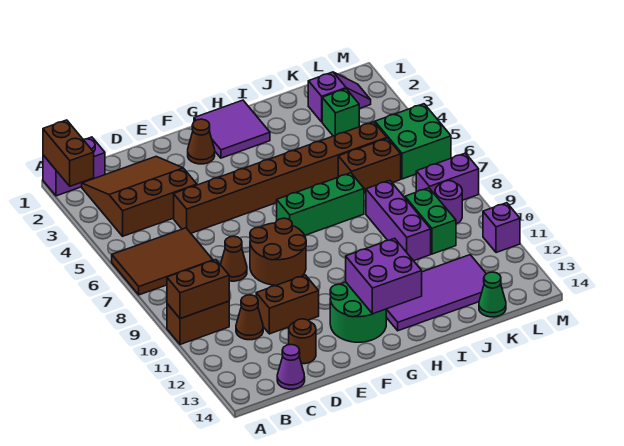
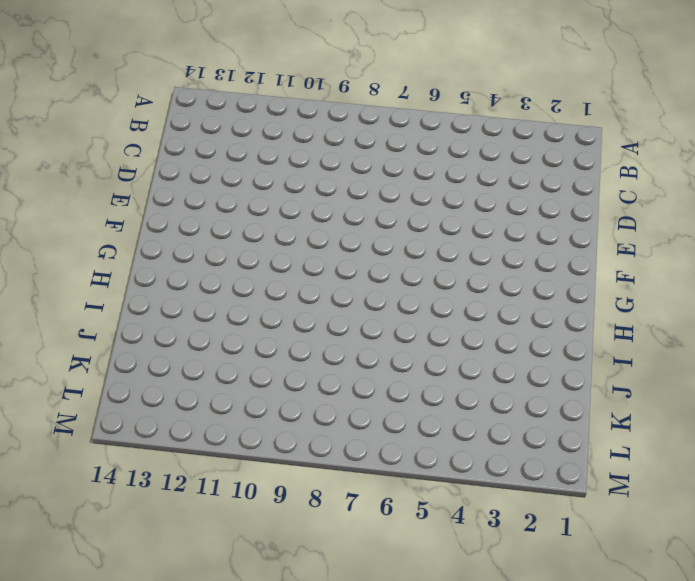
none -> purple brick A1:B1 level 1
none -> brown tile A6:C7 level 1
none -> brown brick A10:B10 level 1

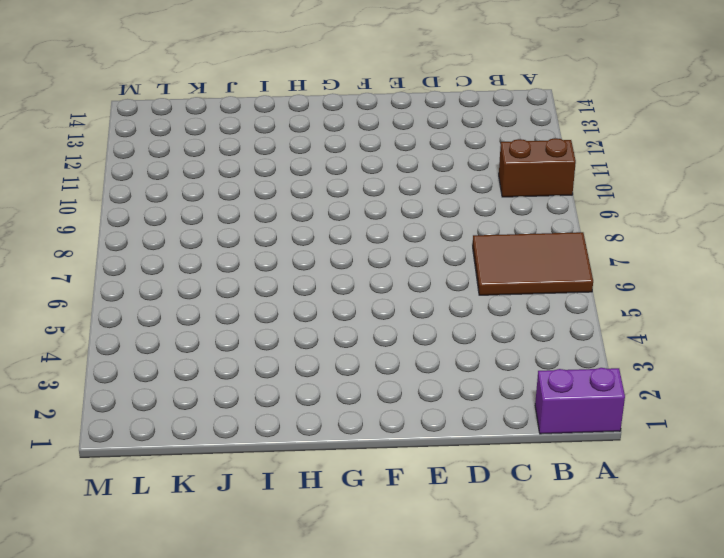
none -> brown slope B2:D4 level 1 top 4
none -> brown cone C11 level 1
none -> purple cone C14 level 1

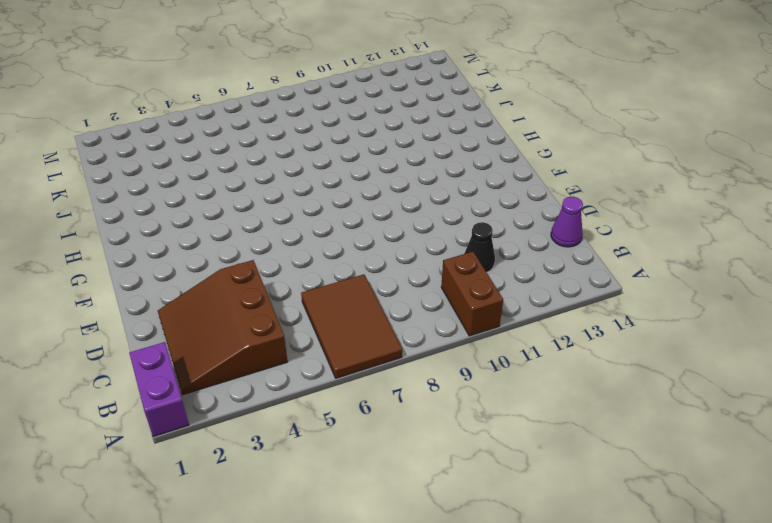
black cone C11 level 1 -> brown cone C11 level 1
none -> brown brick D5:K5 level 1
none -> brown cone D8 level 1
none -> brown brick D11:E11 level 1

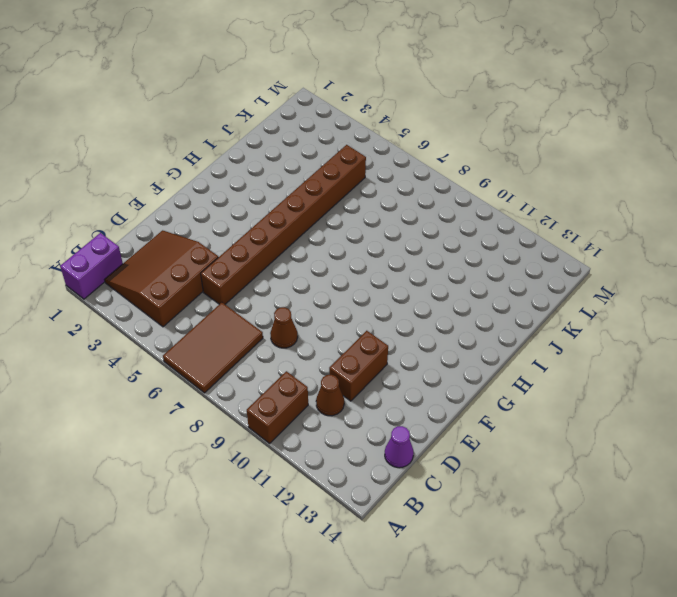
none -> brown round brick D13 level 1
none -> brown round brick E8:F9 level 1
none -> brown cone F2 level 1

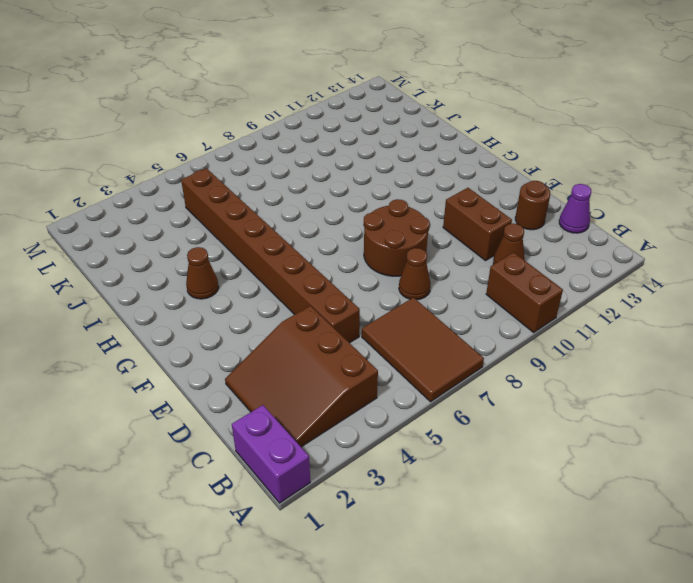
brown cone H3 level 1 -> brown cone F2 level 1
none -> green round brick F12:G13 level 1
none -> purple tile G1:H2 level 1
none -> green brick G7:I7 level 1

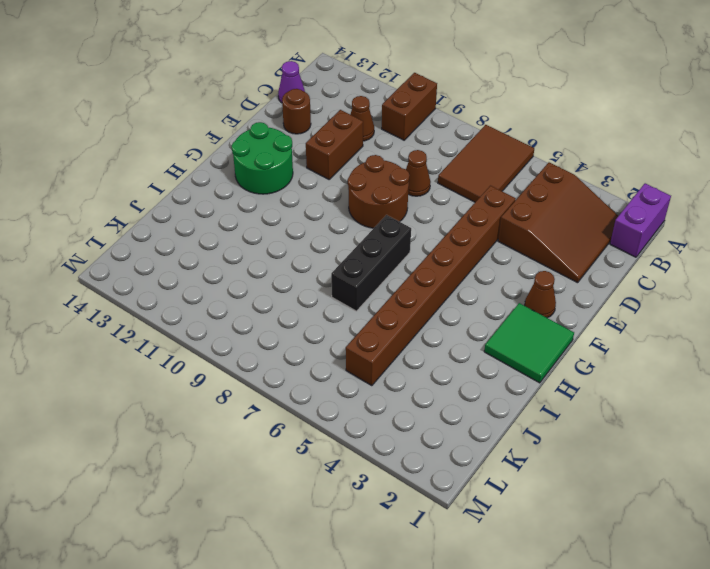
green tile G1:H2 level 1 -> purple tile G1:H2 level 1
black brick G7:I7 level 1 -> green brick G7:I7 level 1
none -> purple tile H12:K13 level 1
none -> brown brick J6:K6 level 1
none -> purple brick J8:J10 level 1

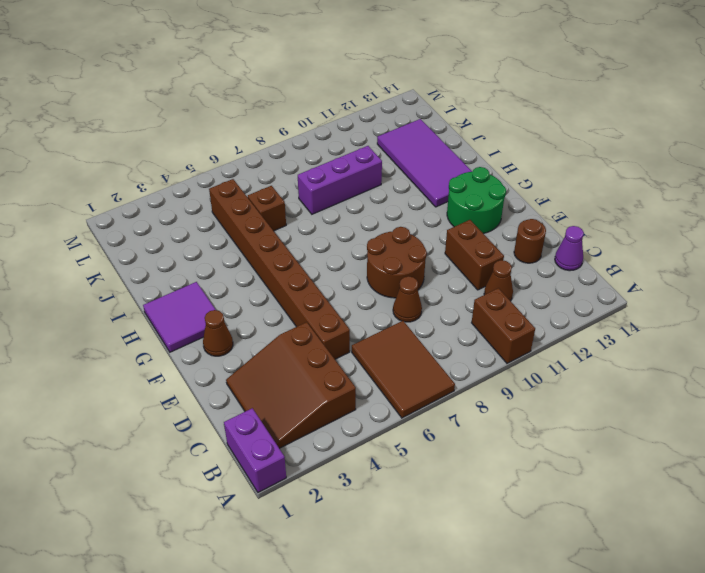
brown brick J6 level 1 -> brown brick J6:K6 level 1
none -> green brick G7:I7 level 1
none -> purple slope K2:L2 level 1 top K
none -> green brick K3 level 1

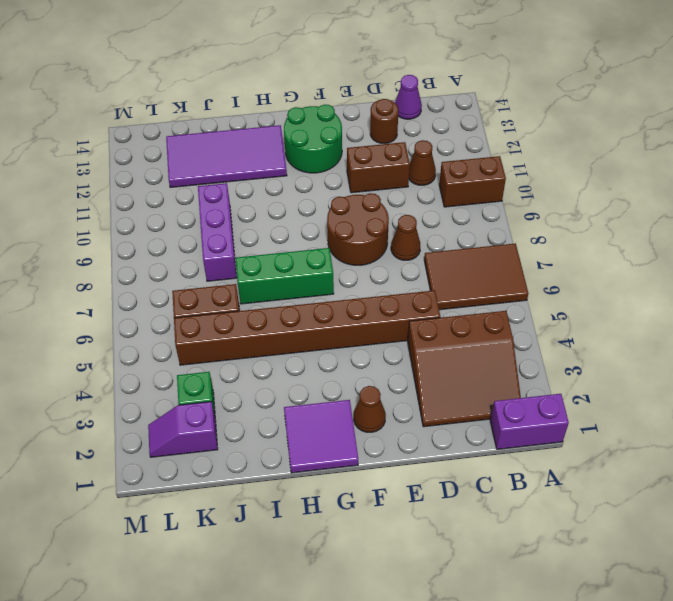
none -> green brick K9:K10 level 1
none -> green cone K14 level 1
none -> green brick L5:M6 level 1

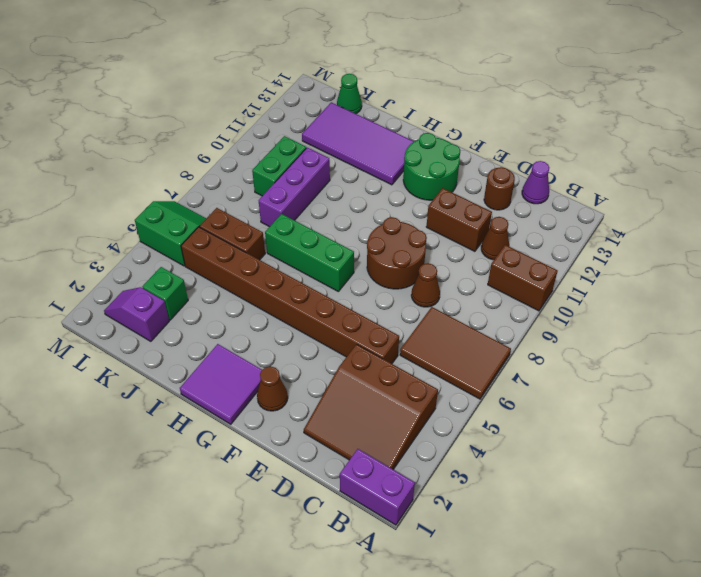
green slope L5:M6 level 1 top 5 -> green brick L5:M6 level 1
none -> purple brick L8:M8 level 1
none -> purple round brick L9 level 1
none -> purple brick M11 level 1

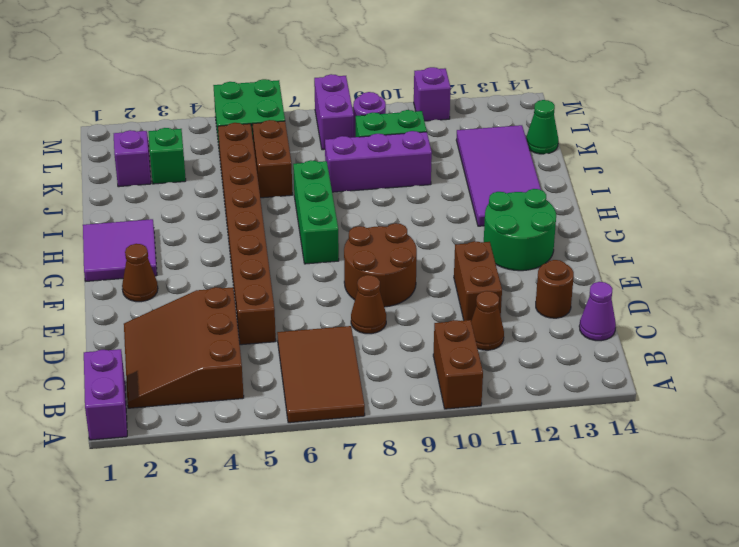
none -> brown brick A1:A2 level 2
none -> brown brick A10:B10 level 2
none -> purple brick G12:H13 level 2

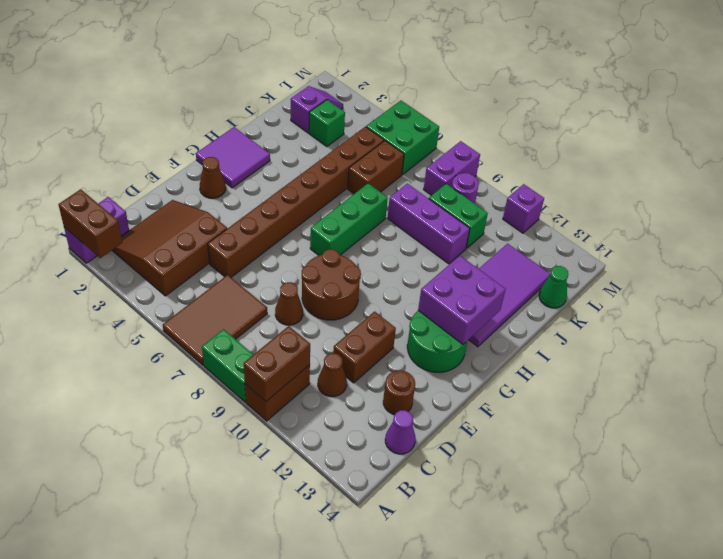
green brick A8:A9 level 1 -> none

